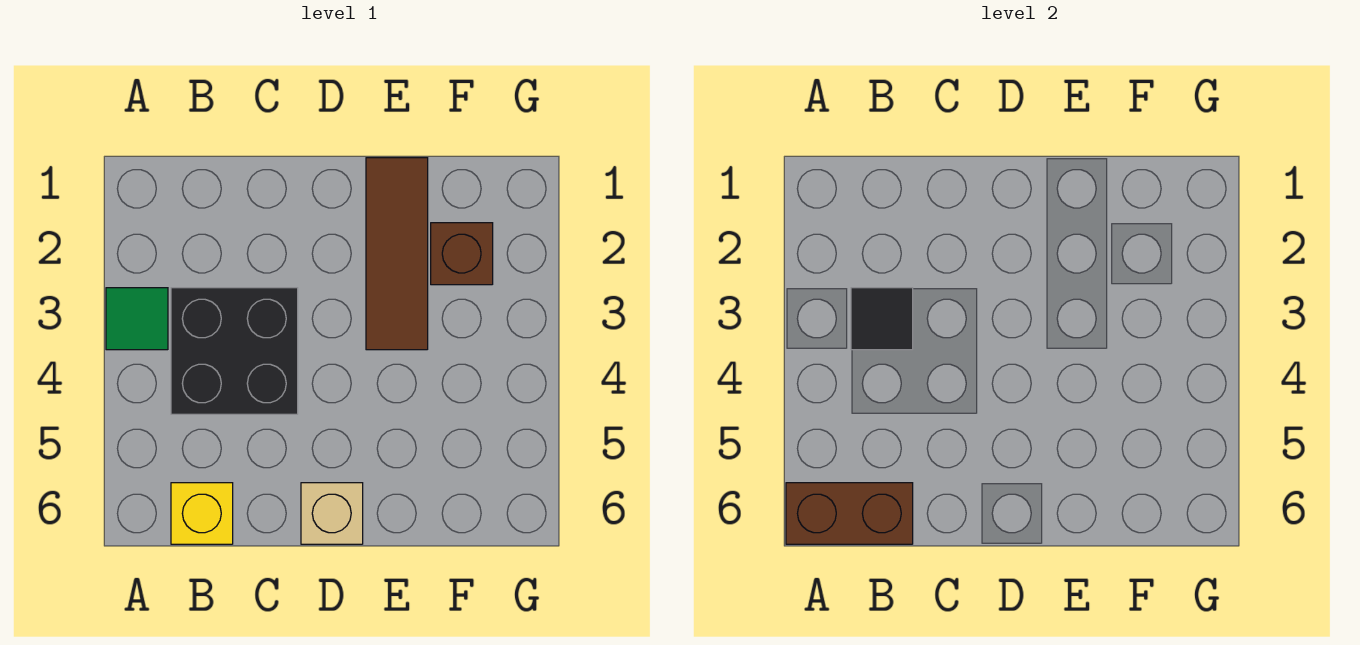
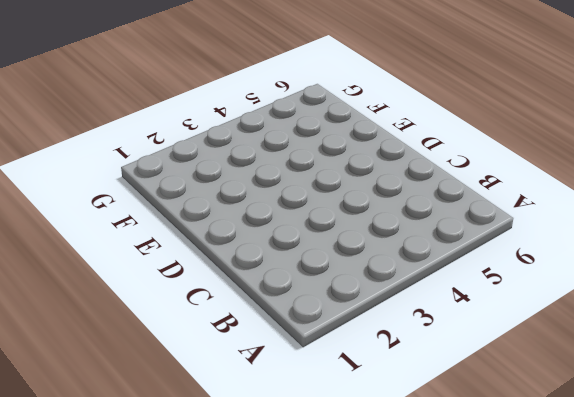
none -> green tile A3 level 1
none -> black brick B3:C4 level 1

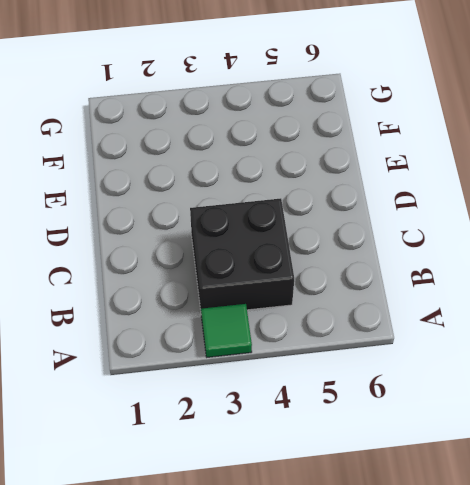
none -> yellow brick B6 level 1
none -> tan brick D6 level 1

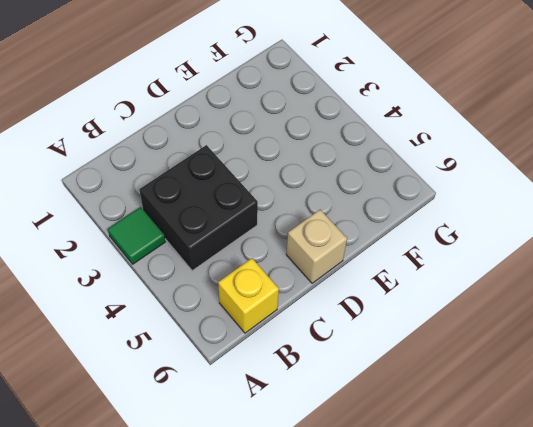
none -> brown tile E1:E3 level 1
none -> brown brick F2 level 1

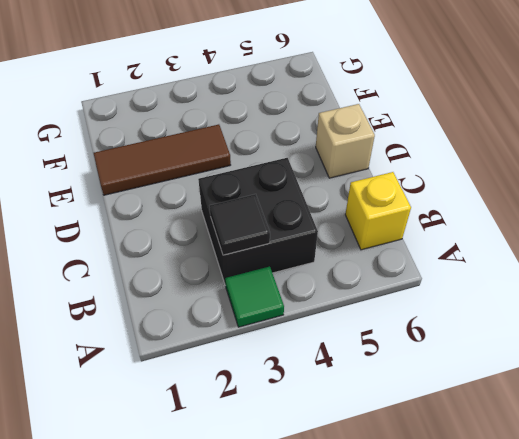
none -> brown brick F2 level 1
none -> brown brick A6:B6 level 2

